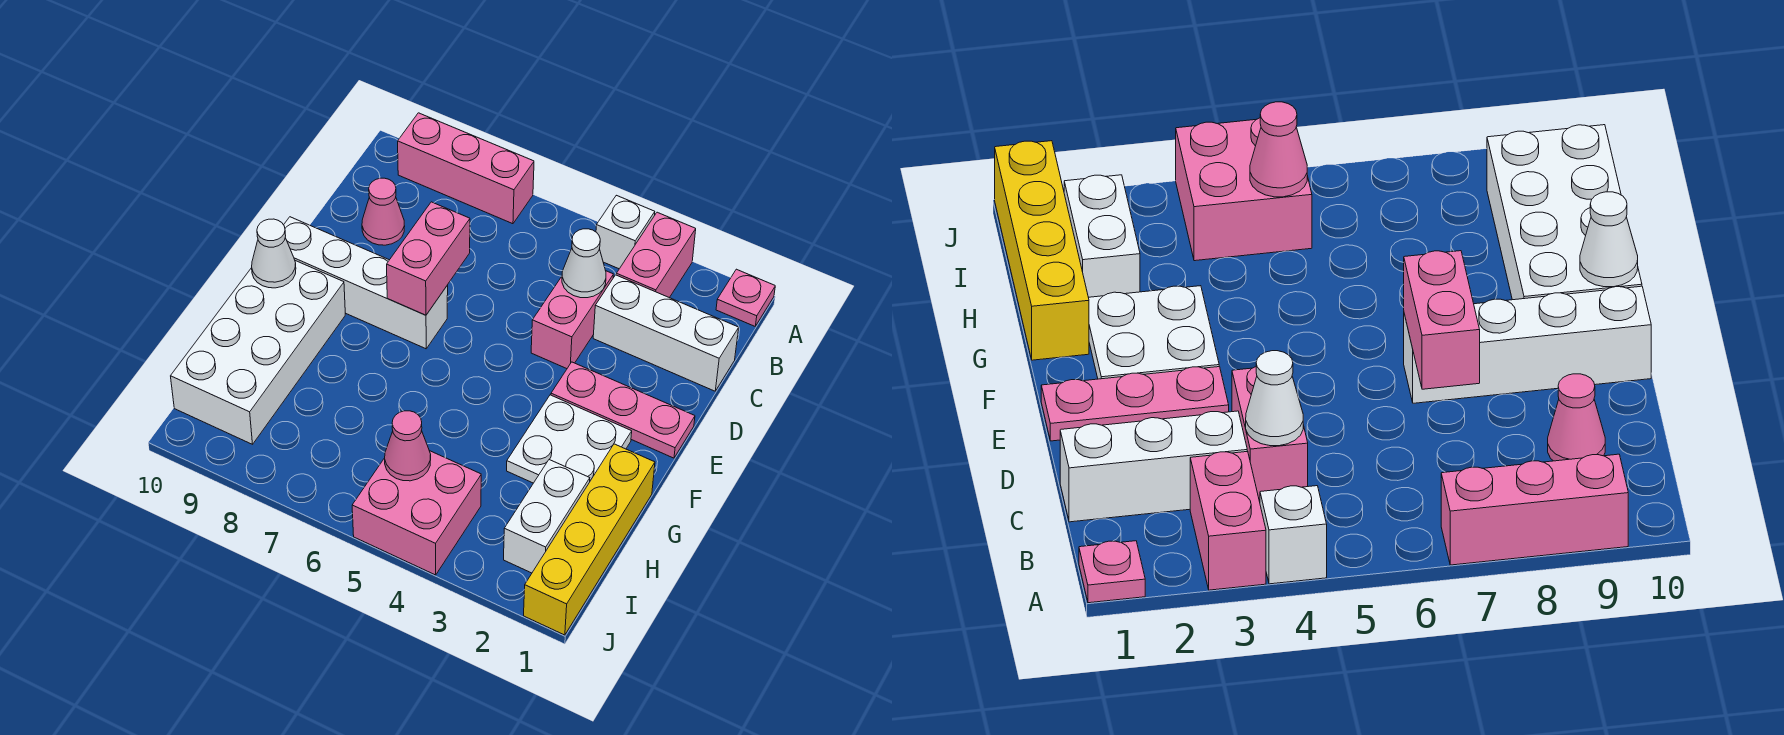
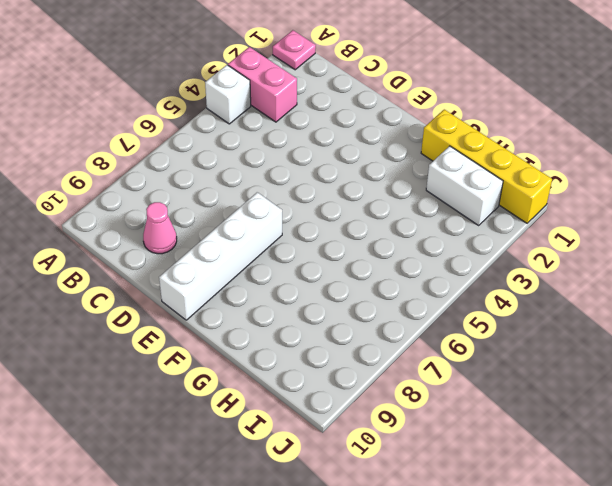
none -> pink brick A7:A9 level 1
none -> white brick C1:C3 level 1
none -> pink brick C4:D4 level 1

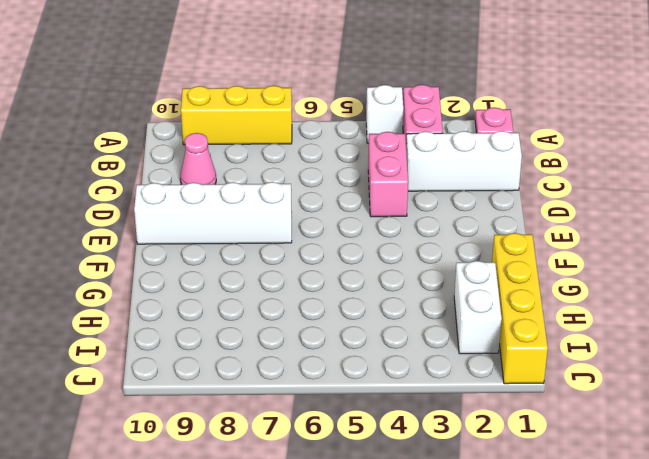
yellow brick A7:A9 level 1 -> pink brick A7:A9 level 1
none -> pink plate E1:E3 level 1
none -> white plate F2:G3 level 1
none -> white brick F9:I10 level 1

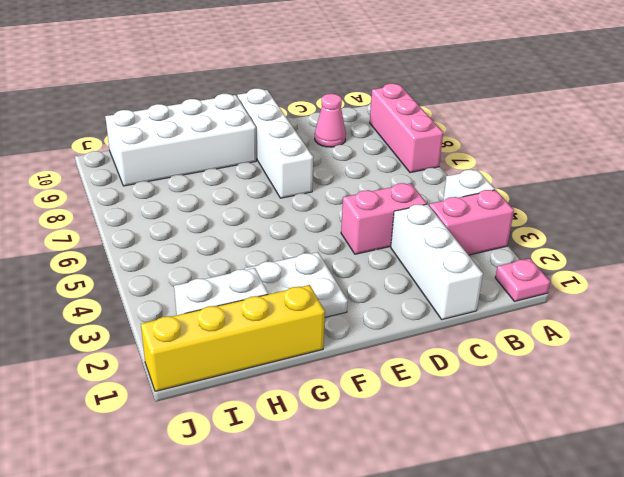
none -> pink plate E1:E3 level 1
none -> pink brick I4:J5 level 1
none -> white cone C4 level 2

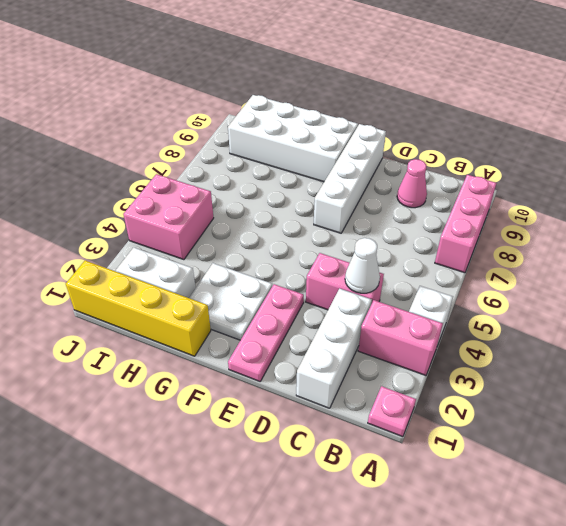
none -> pink brick D7:E7 level 2
none -> white cone F10 level 2
none -> pink cone I5 level 2

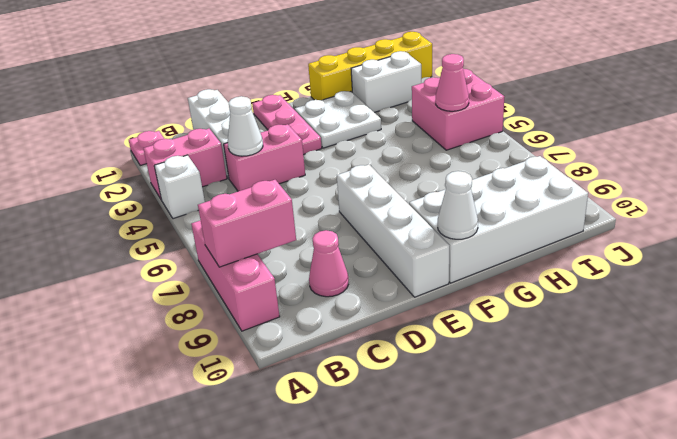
pink brick A8:B8 level 2 -> pink brick D7:E7 level 2

